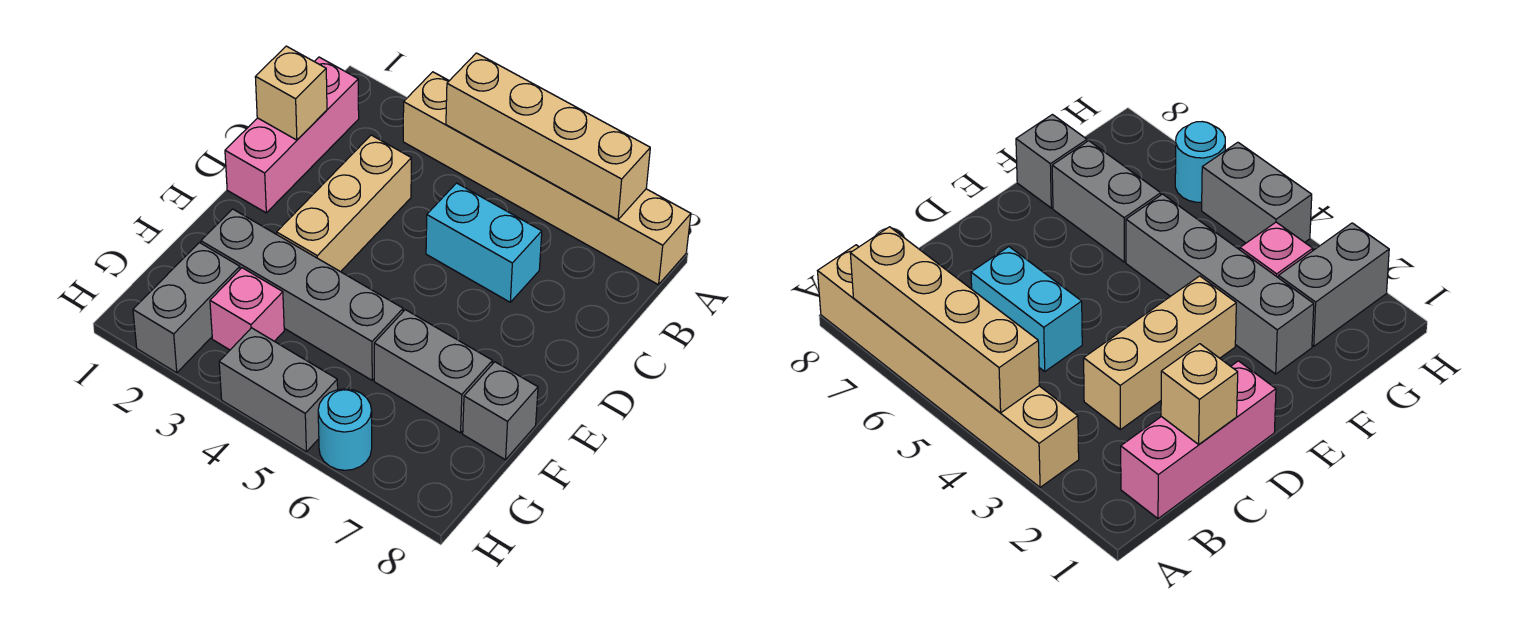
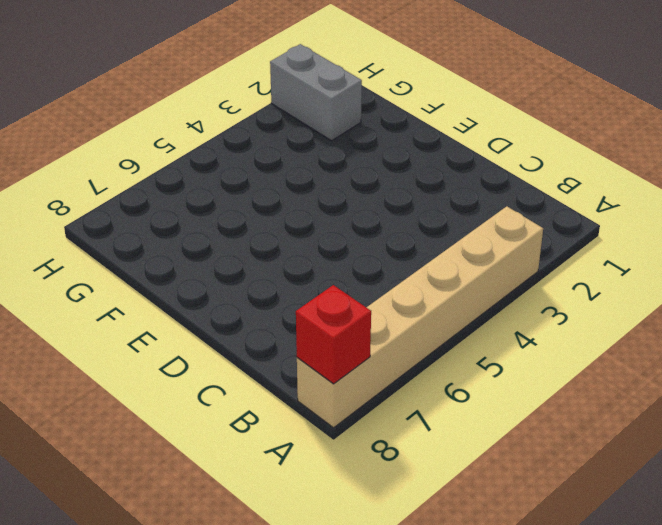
red brick A8 level 2 -> none
none -> pink brick B1:D1 level 1
none -> tan brick C3:E3 level 1
none -> cyan brick C5:C6 level 1

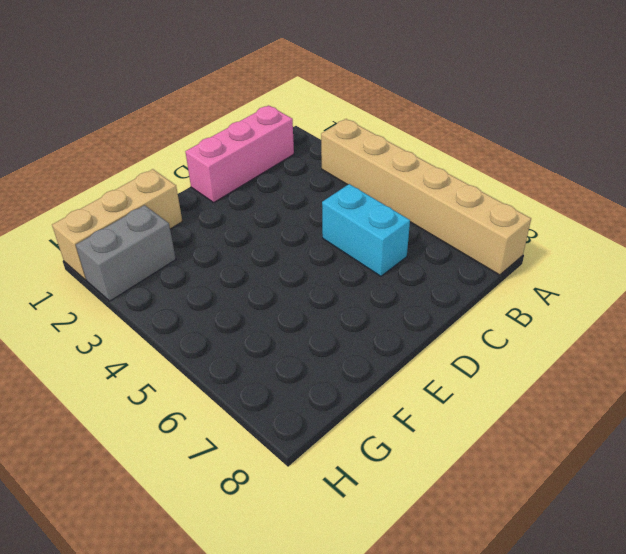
tan brick F1:H1 level 1 -> tan brick C3:E3 level 1
none -> grey brick F2:F5 level 1
none -> grey brick F6:F7 level 1
none -> grey brick F8 level 1

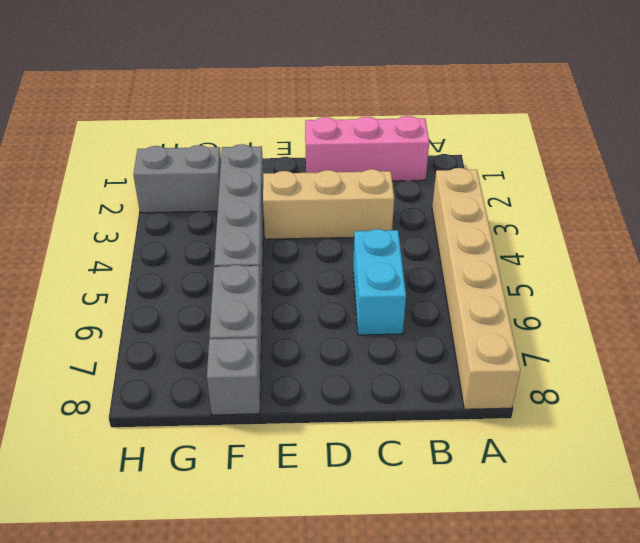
none -> pink brick G3 level 1
none -> grey brick H4:H5 level 1
none -> cyan round brick H6 level 1

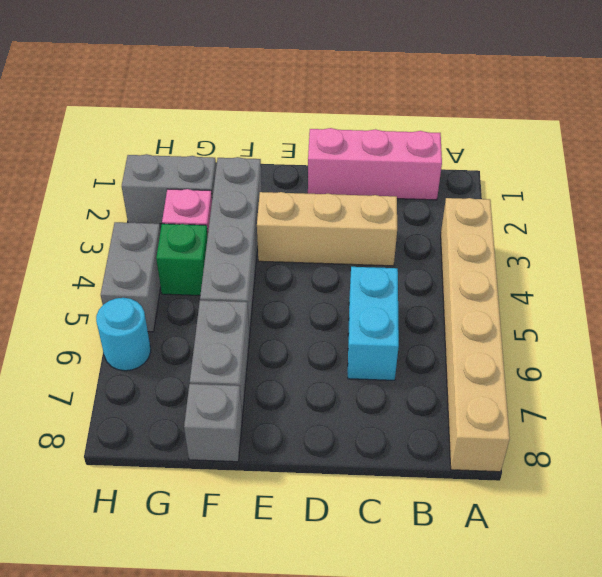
green brick G4 level 1 -> none
none -> tan brick A4:A7 level 2
none -> tan brick C1 level 2

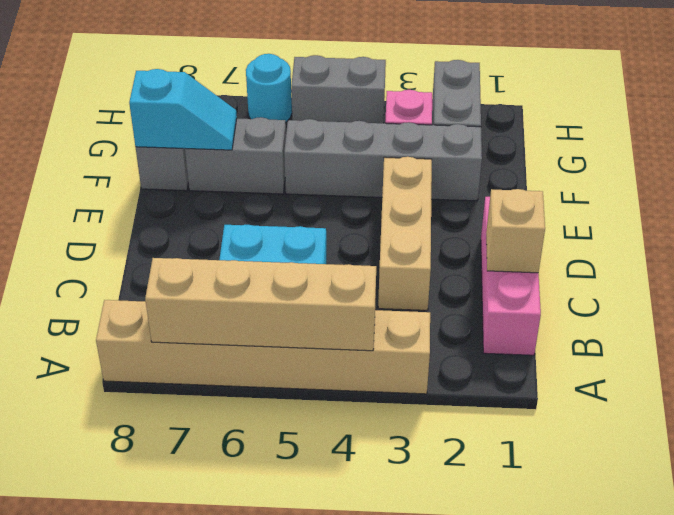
cyan slope F7:F8 level 2 top 8 -> none

